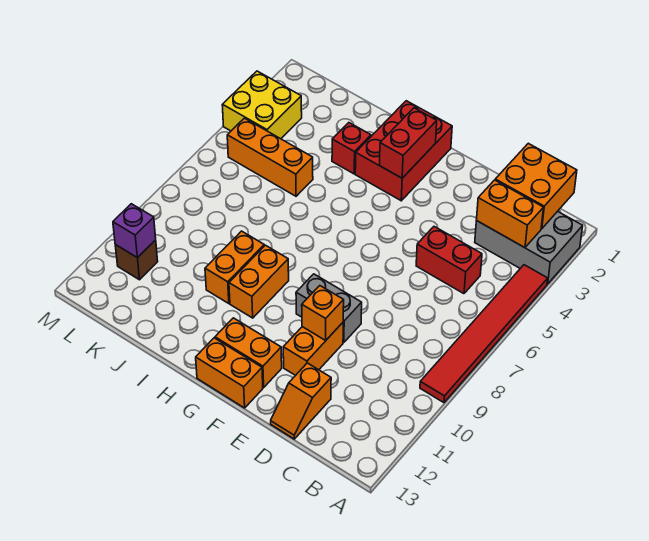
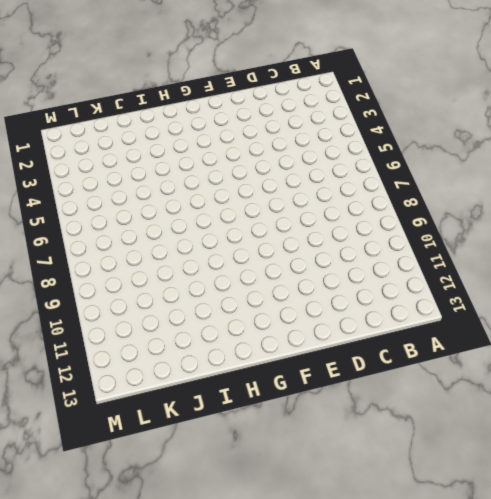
none -> grey brick A2:C3 level 1
none -> red tile A4:A9 level 1
none -> red brick C5:D5 level 1

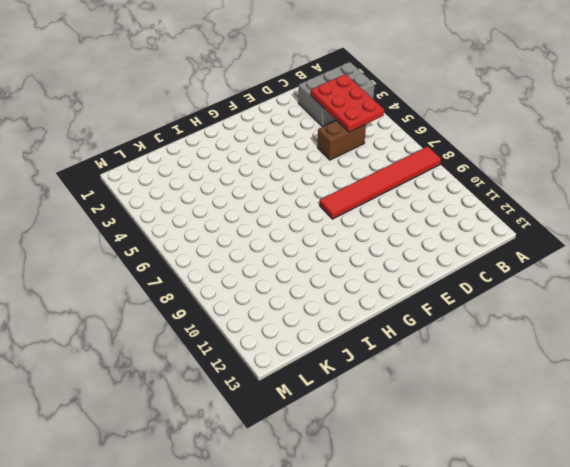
red tile A8:F8 level 1 -> red tile A4:A9 level 1
red plate B3:C5 level 2 -> orange brick B3:C3 level 2
brown brick C5:D5 level 1 -> red brick C5:D5 level 1
none -> orange slope D12:D13 level 1 top 12
none -> grey brick E9:F9 level 1
none -> orange brick E10:E11 level 1

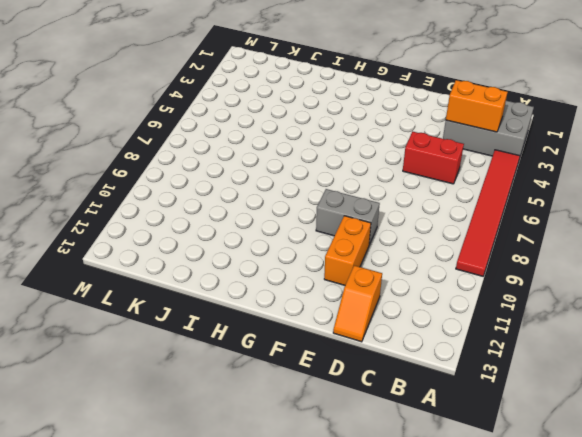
none -> orange brick F12:G12 level 1
none -> orange brick F13:G13 level 1
none -> red brick G1:H3 level 1

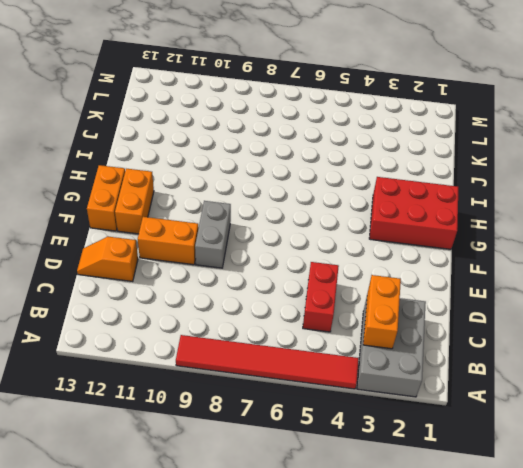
none -> orange brick H9:H10 level 1
none -> red brick I3 level 1
none -> orange brick I9:I10 level 1

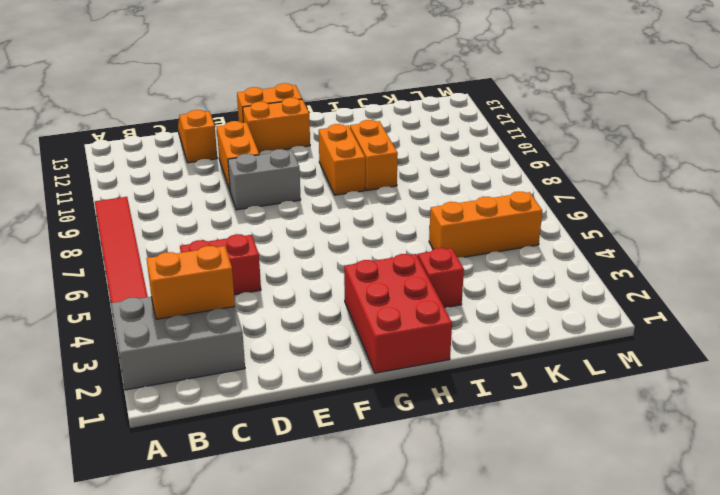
none -> yellow brick L3:M4 level 1
none -> brown brick L11 level 1
none -> orange brick B1:C2 level 2

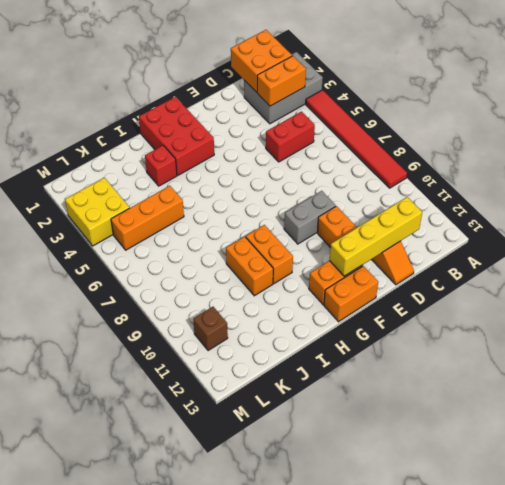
yellow brick C12:F12 level 2 -> none
none -> orange brick E10 level 2
none -> red brick G2:G3 level 2
none -> purple brick L11 level 2

